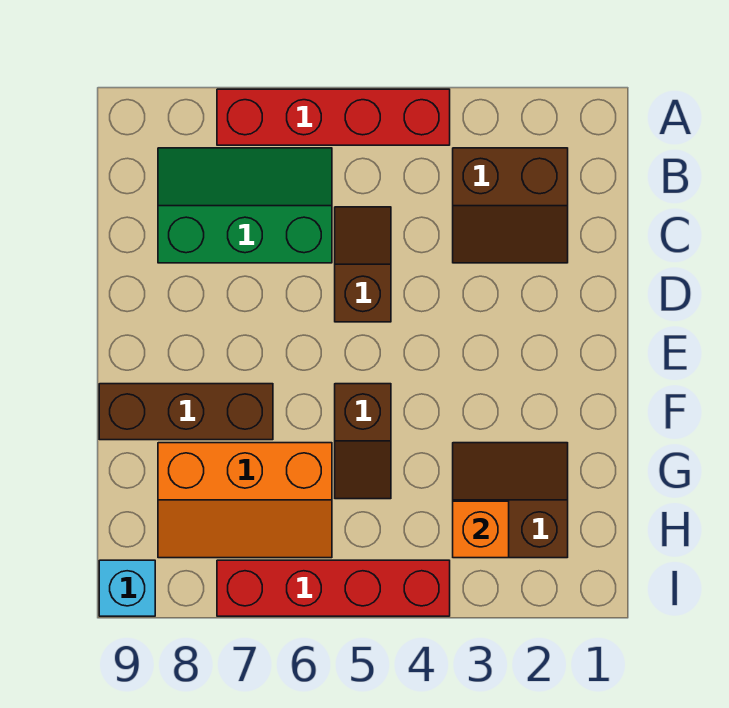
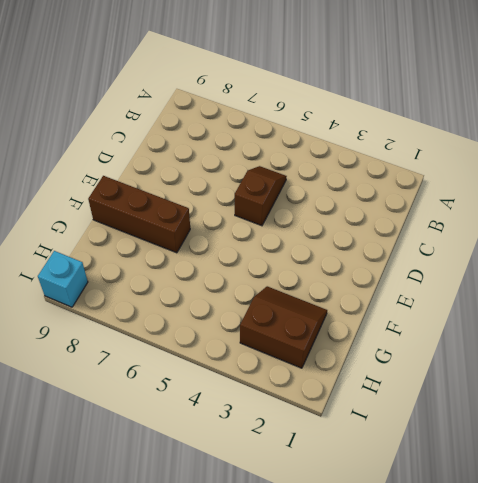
none -> red brick A4:A7 level 1
none -> brown slope B2:C3 level 1 top B

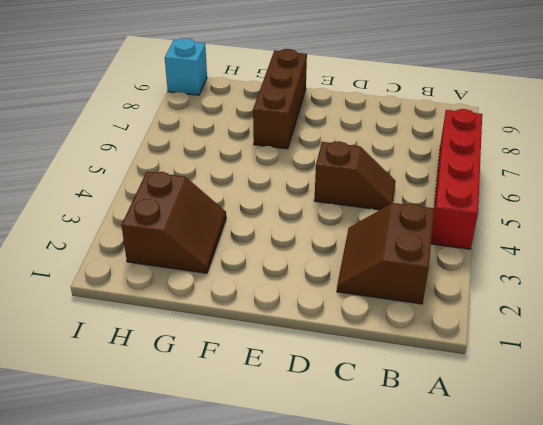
none -> green slope B6:C8 level 1 top C
none -> brown slope F5:G5 level 1 top F

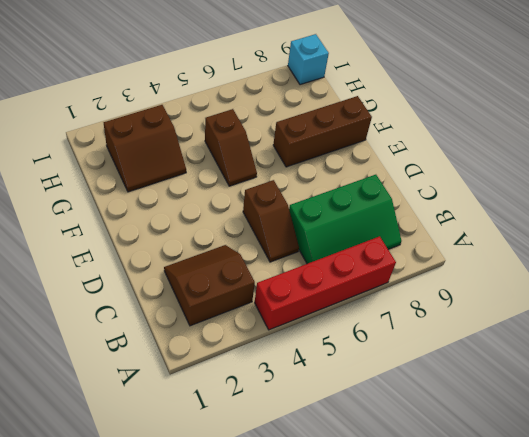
brown slope F5:G5 level 1 top G -> brown slope F5:G5 level 1 top F
none -> orange slope G6:H8 level 1 top G
none -> red brick I4:I7 level 1

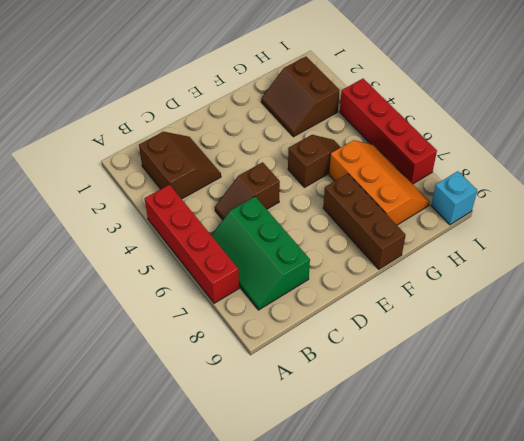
none -> orange brick H3 level 2

